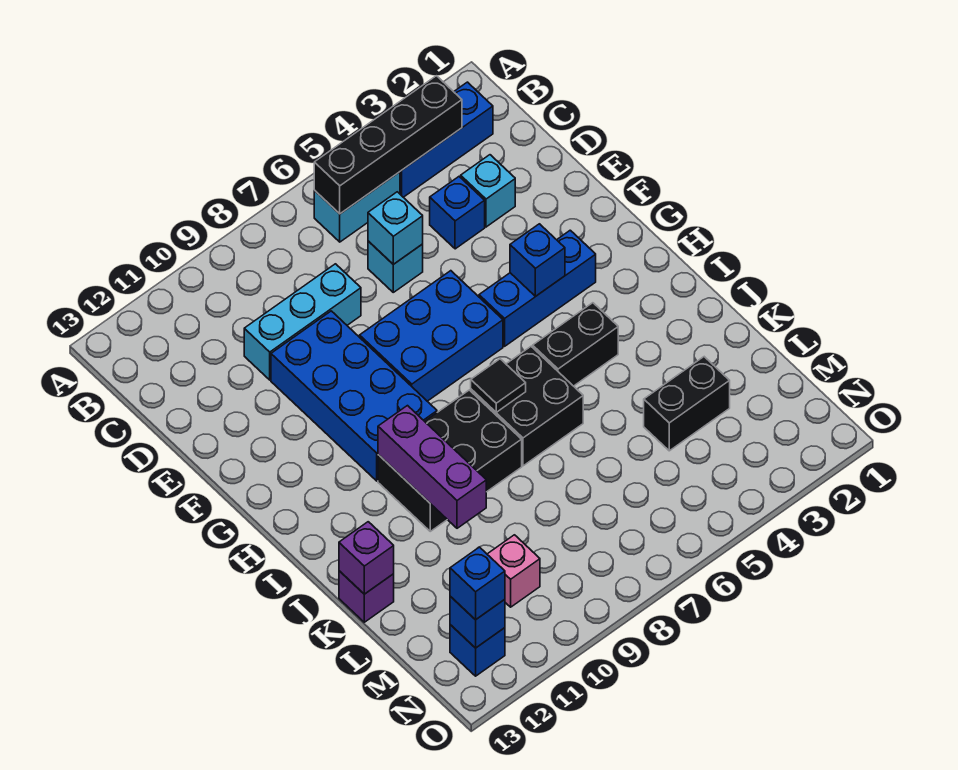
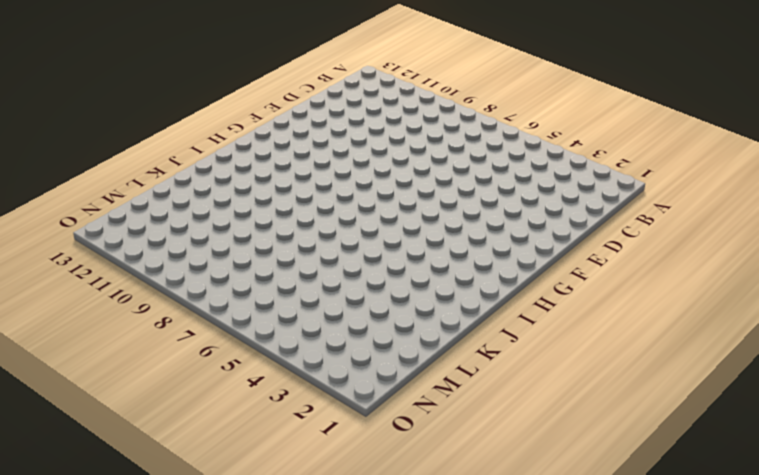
none -> blue brick B2:B4 level 1
none -> cyan brick B5:B6 level 1
none -> cyan brick D3 level 1

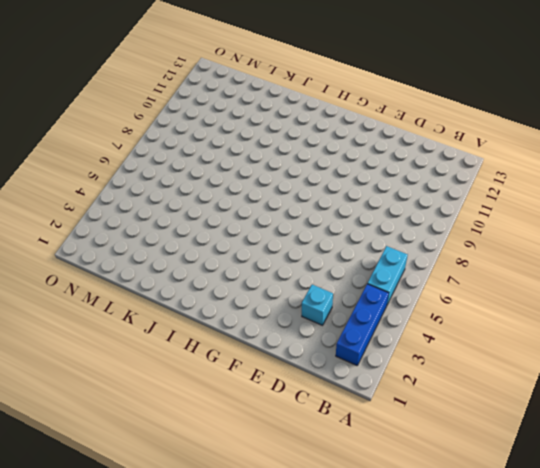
none -> blue brick D4 level 1
none -> cyan brick D6 level 1
none -> cyan brick D8:D10 level 1

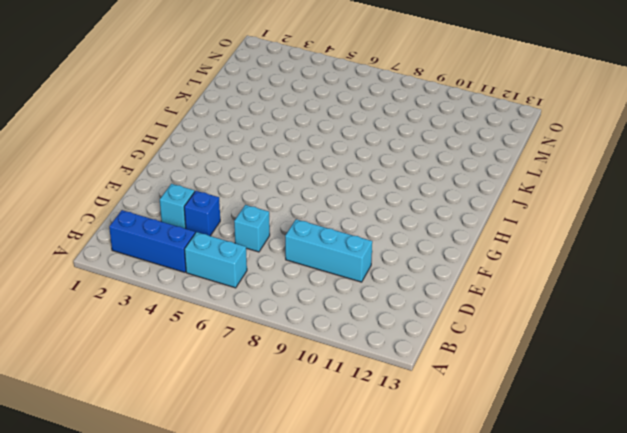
none -> blue brick E9:H10 level 1
none -> blue brick F6:G8 level 1
none -> blue brick G3:G5 level 1

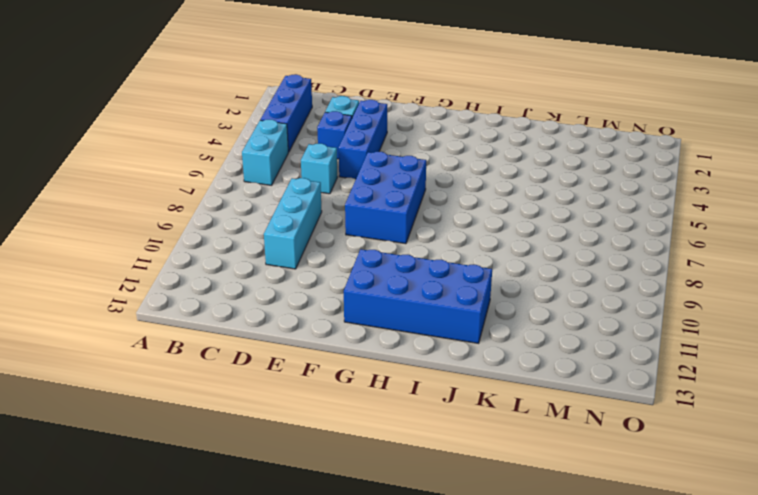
blue brick E3:E5 level 1 -> blue brick G3:G5 level 1
blue brick G11:J12 level 1 -> blue brick E9:H10 level 1
none -> black brick I4:I5 level 1
none -> black brick I6:J7 level 1
none -> black brick I8:J10 level 1

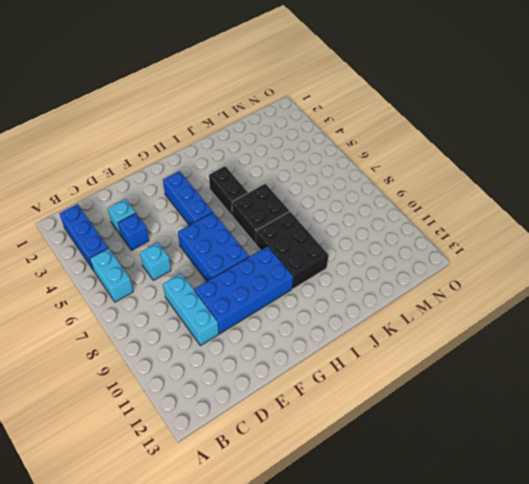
none -> purple brick K13 level 1
none -> black brick L3:L4 level 1
none -> pink brick M10 level 1

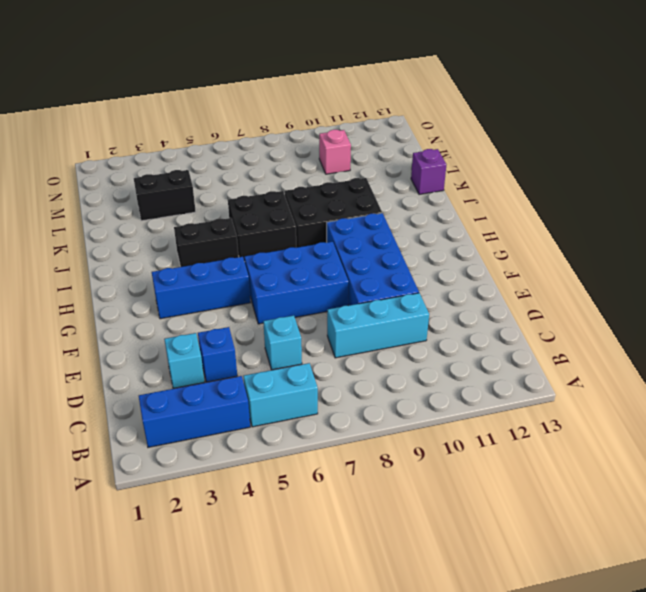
none -> blue brick N12 level 1
none -> black brick B3:B6 level 2
none -> cyan brick D6 level 2

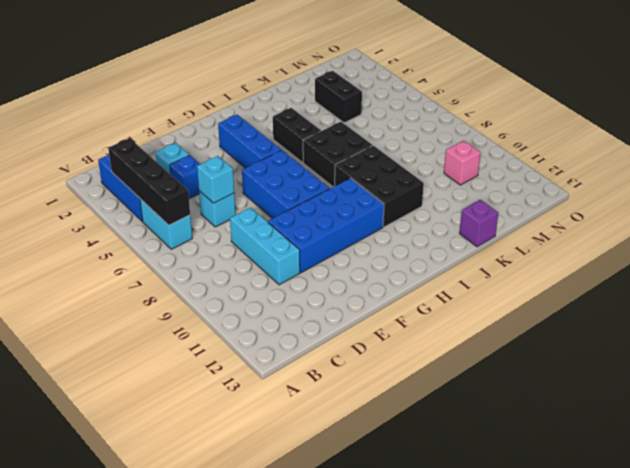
none -> blue brick N12 level 1
none -> blue brick G4 level 2
none -> black tile I7 level 2

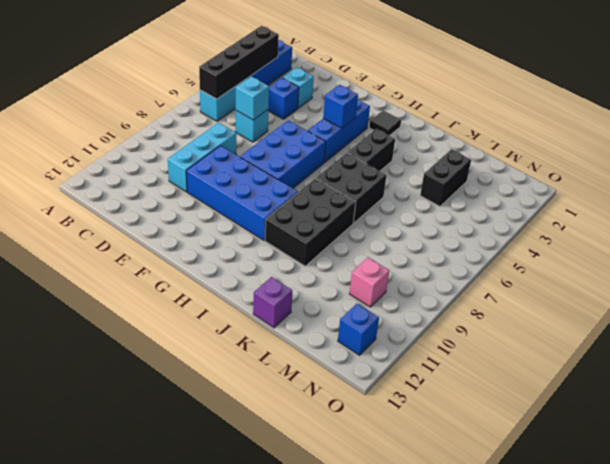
black tile H2 level 1 -> black tile I7 level 2
none -> purple brick I10:K10 level 2
none -> purple brick K13 level 2
none -> blue brick N12 level 2

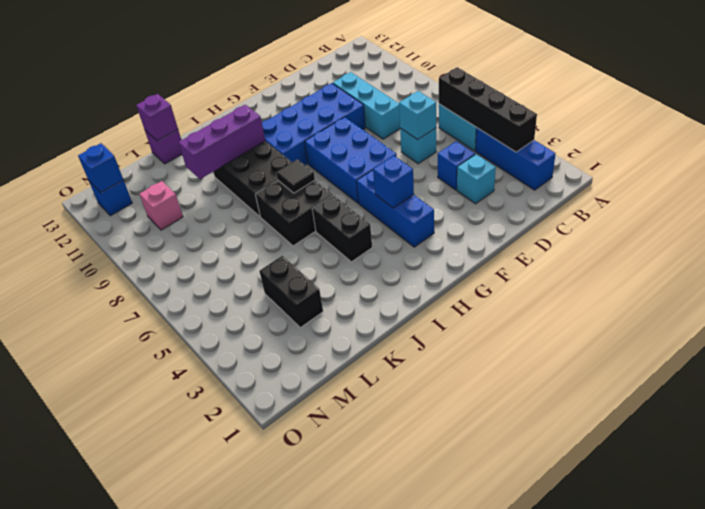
none -> blue brick N12 level 3

